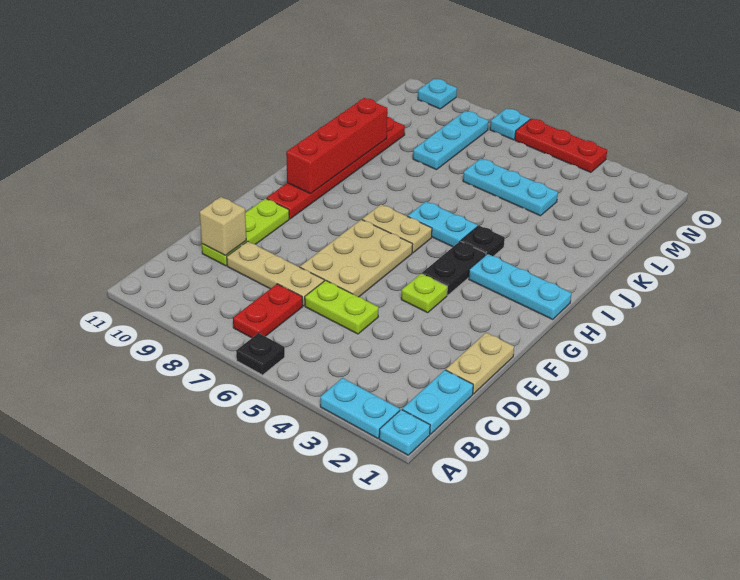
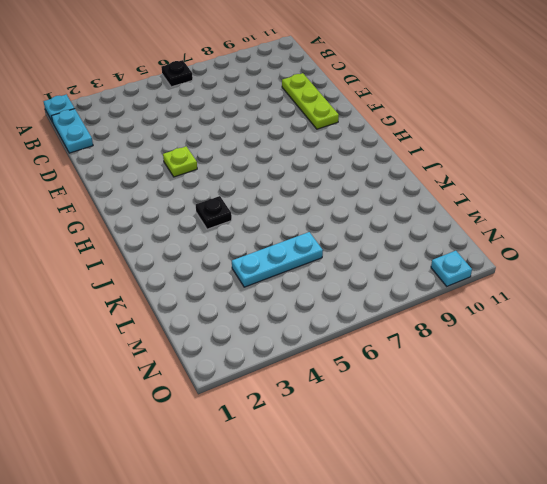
none -> cyan plate A2:A3 level 1
none -> red plate B7:C7 level 1
none -> tan plate D1:E1 level 1

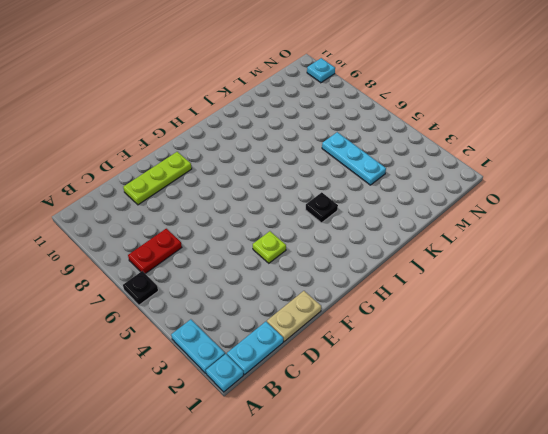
none -> lime plate D5:D6 level 1
none -> tan plate D7:D9 level 1
none -> tan plate E6:G7 level 1

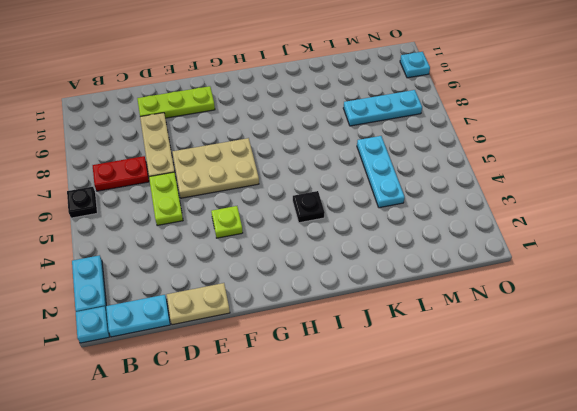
none -> black plate G4:H4 level 1
none -> red plate G10:L10 level 1
none -> cyan plate H1:H3 level 1

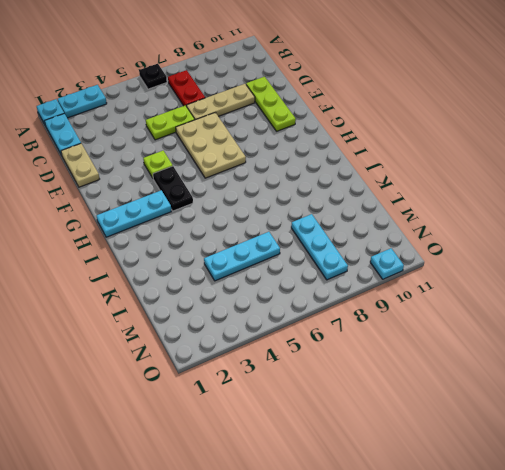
none -> red plate G10:L10 level 1
none -> tan plate H6:H7 level 1
none -> black plate I4 level 1

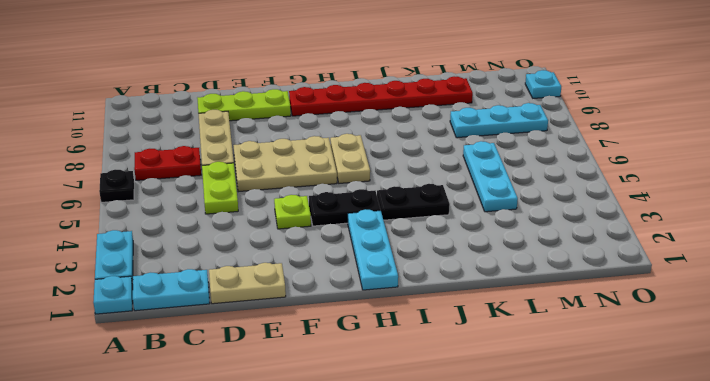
black plate I4:J4 level 1 -> black plate I4 level 1
none -> cyan plate I5:I6 level 1
none -> red plate O4:O6 level 1
none -> cyan plate O7 level 1

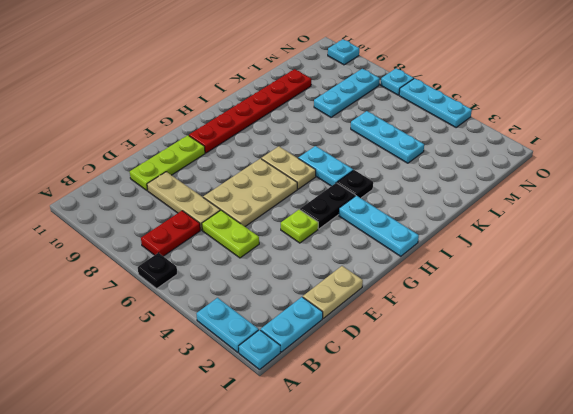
cyan plate O4:O6 level 1 -> red plate O4:O6 level 1
none -> tan brick D10 level 2
none -> red brick H10:K10 level 2

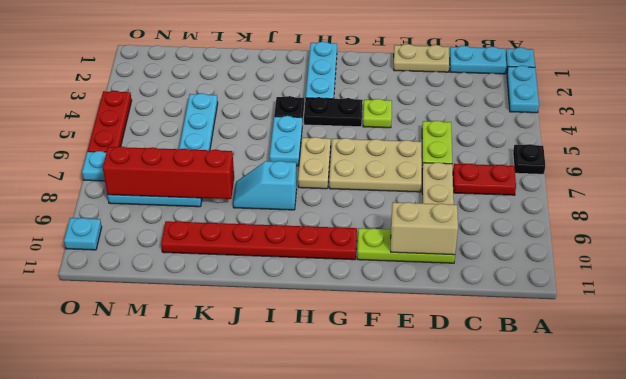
tan brick D10:E10 level 2 -> tan brick D10 level 2
cyan slope I8:J8 level 1 top I -> none
red brick K8:N8 level 2 -> red brick H10:K10 level 2

